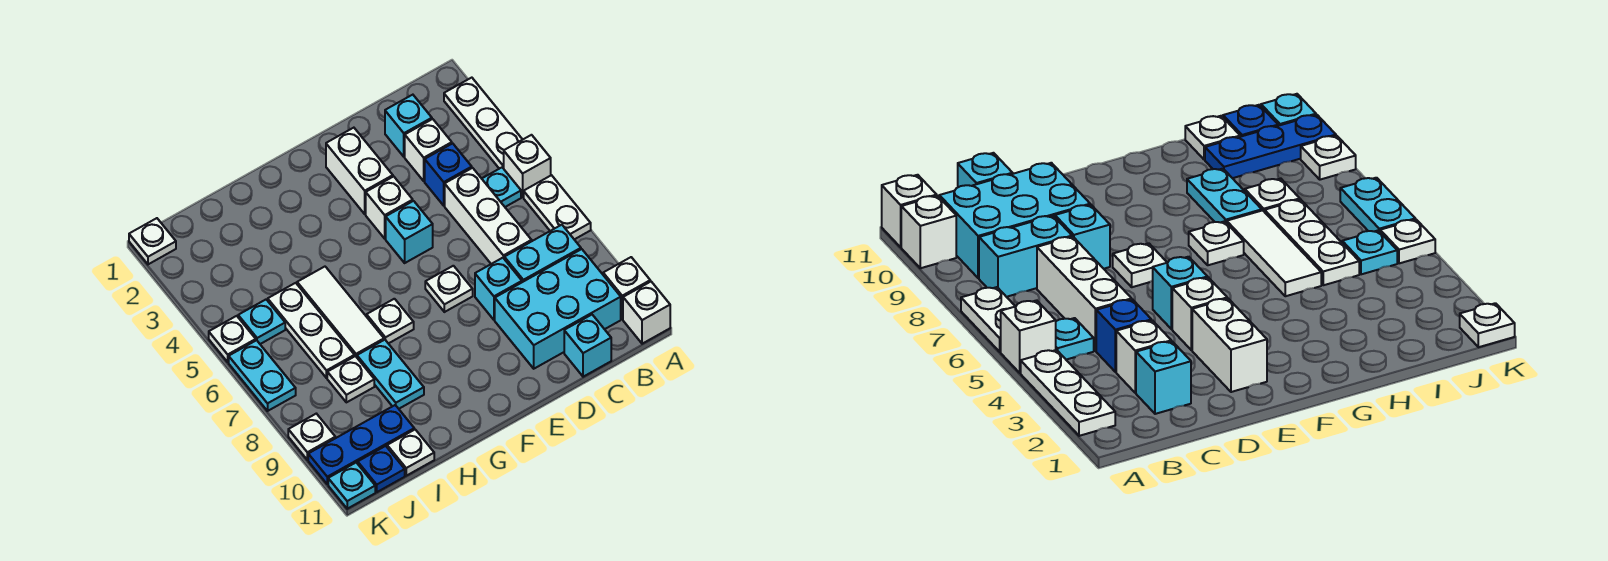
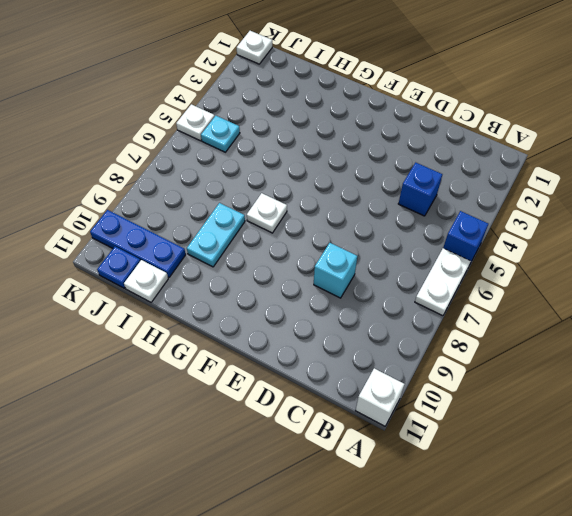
blue brick A5 level 1 -> white brick A5 level 1
none -> white plate A2:A4 level 1
none -> white brick A10 level 1
none -> cyan plate B5 level 1
none -> cyan brick B8:C8 level 1

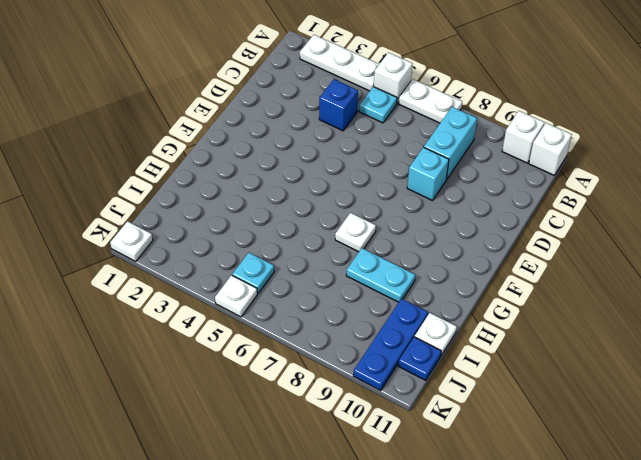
none -> cyan brick B9:D10 level 1
none -> cyan brick C2 level 1
none -> white brick C3 level 1
none -> white brick C5:C7 level 1

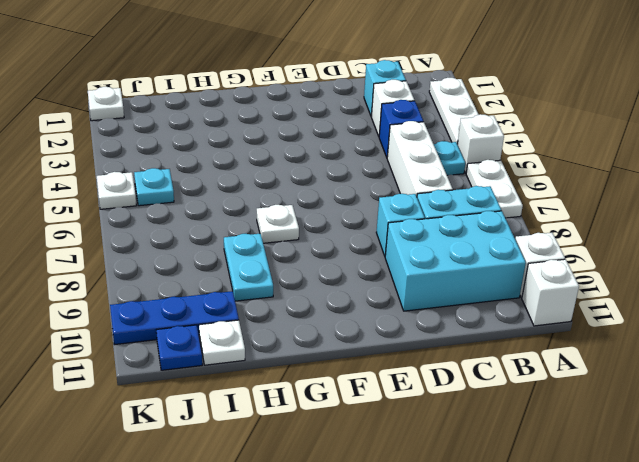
none -> cyan brick C11 level 1
none -> white brick E2:E3 level 1
none -> white brick E4 level 1
none -> cyan brick E5 level 1

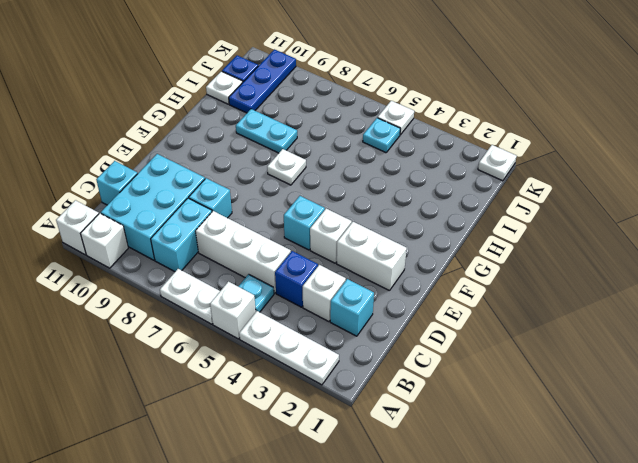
none -> white plate E7 level 1
none -> white tile H5:H7 level 1
none -> white plate I5:I7 level 1
none -> white plate I8 level 1

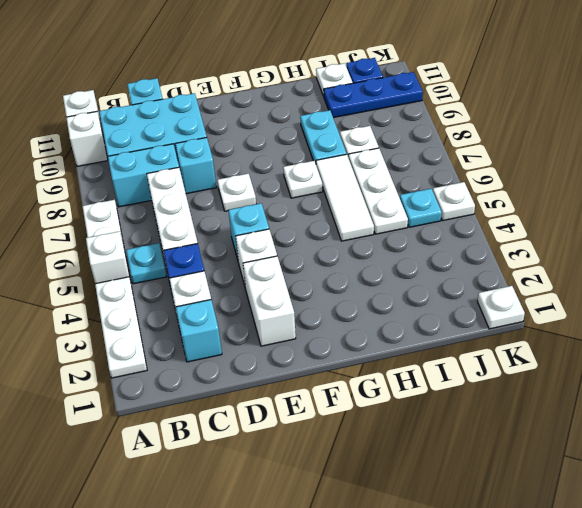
none -> cyan plate K6:K7 level 1
none -> white plate K9 level 1
none -> cyan plate K11 level 1

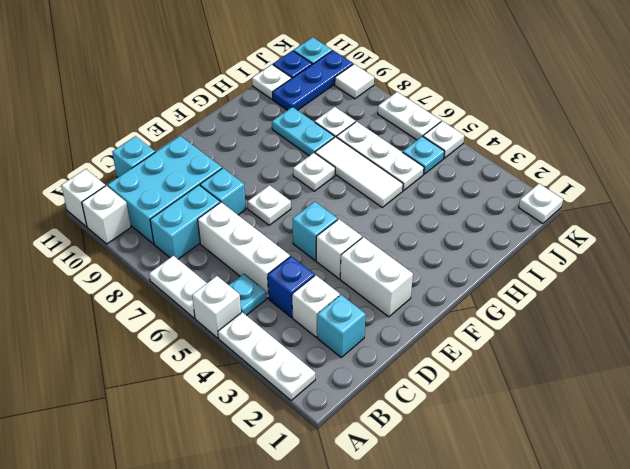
white plate K6:K7 level 1 -> cyan plate K6:K7 level 1
white tile K9 level 1 -> white plate K9 level 1

